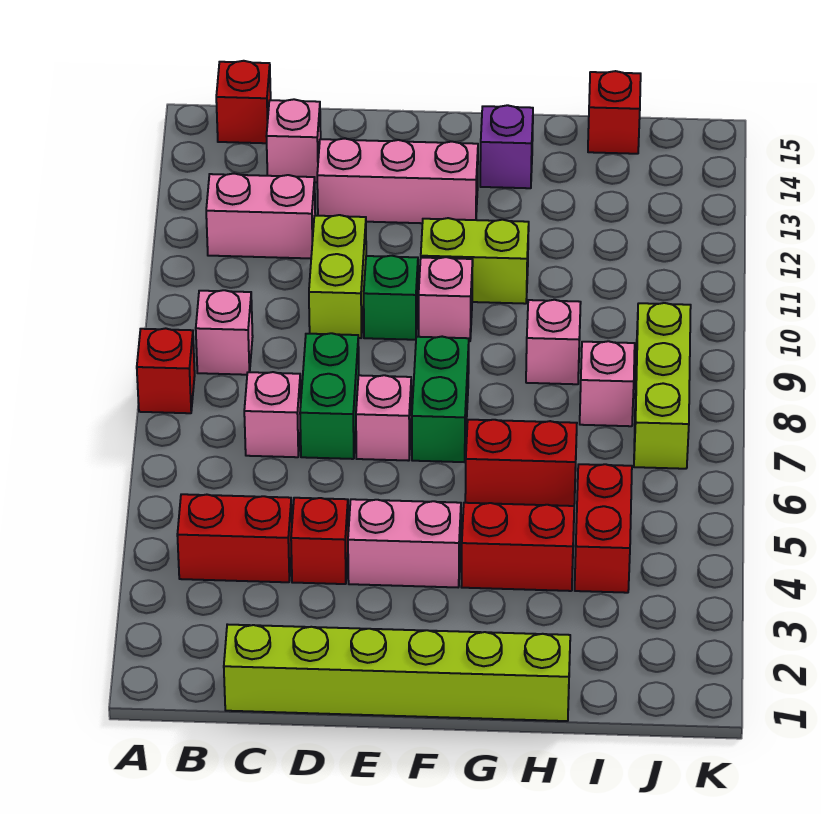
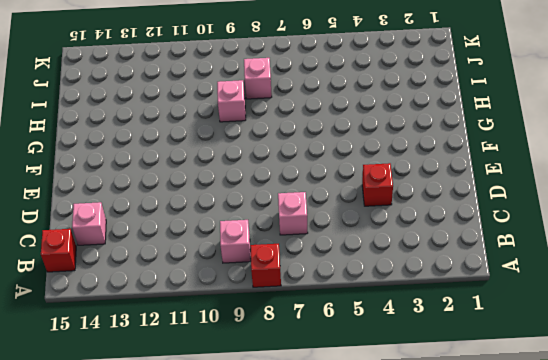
none -> red brick B4:C4 level 1
none -> pink brick B12:C12 level 1
none -> lime brick C1:H1 level 1

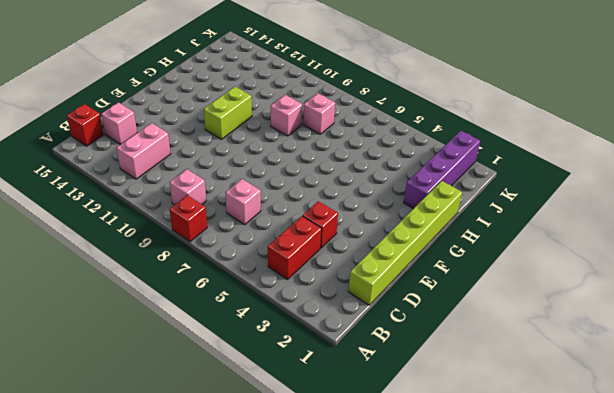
purple brick H2:K2 level 1 -> none
none -> green brick D7:D8 level 1
none -> lime brick D10:D11 level 1
none -> pink brick D13:F13 level 1

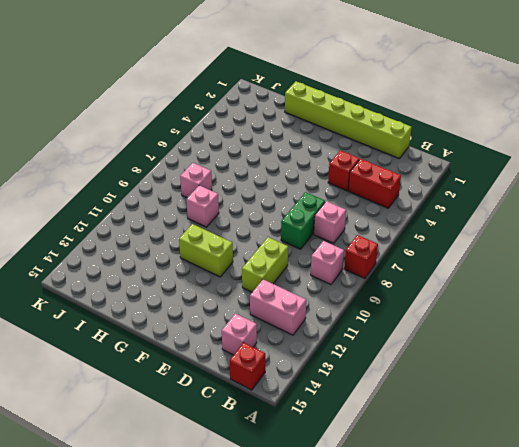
none -> pink brick D13:F13 level 1
none -> pink brick E4:F4 level 1
none -> pink brick E7 level 1

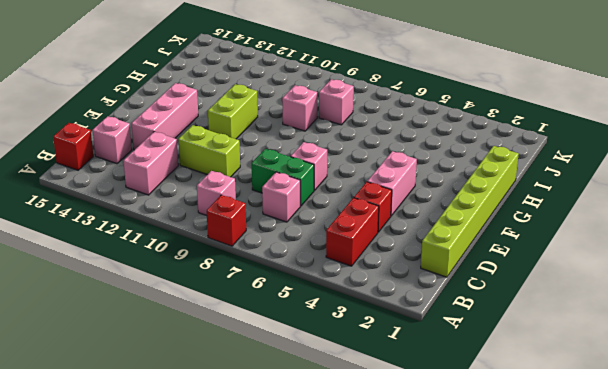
none -> green brick E10 level 1
none -> green brick F7:F8 level 1
none -> pink brick F10 level 1

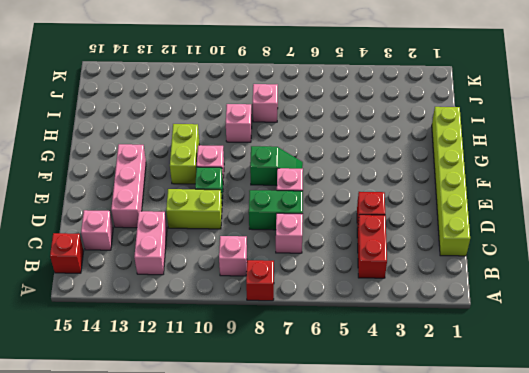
green slope F7:F8 level 1 top 8 -> green brick F7:F8 level 1
none -> pink brick E4:F4 level 1
none -> red brick G4:H4 level 1
none -> red brick G6:H6 level 1

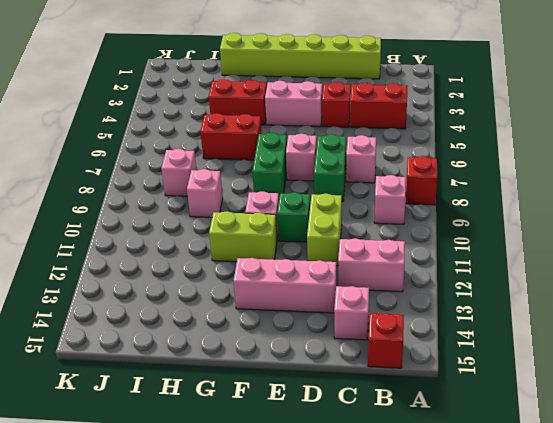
none -> purple brick G14 level 1
none -> red brick I4:I5 level 1
none -> red brick I15 level 1

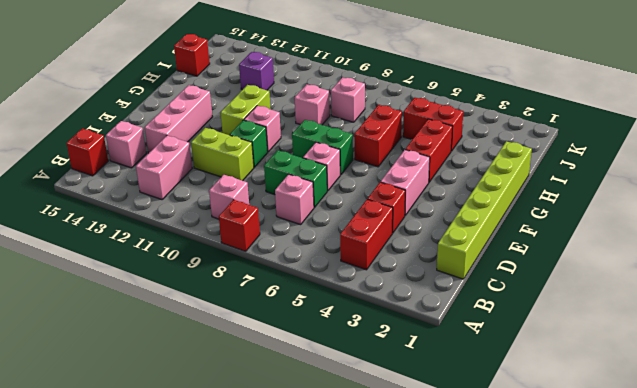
purple brick I12 level 1 -> purple brick G14 level 1
none -> lime brick J7:J9 level 1

